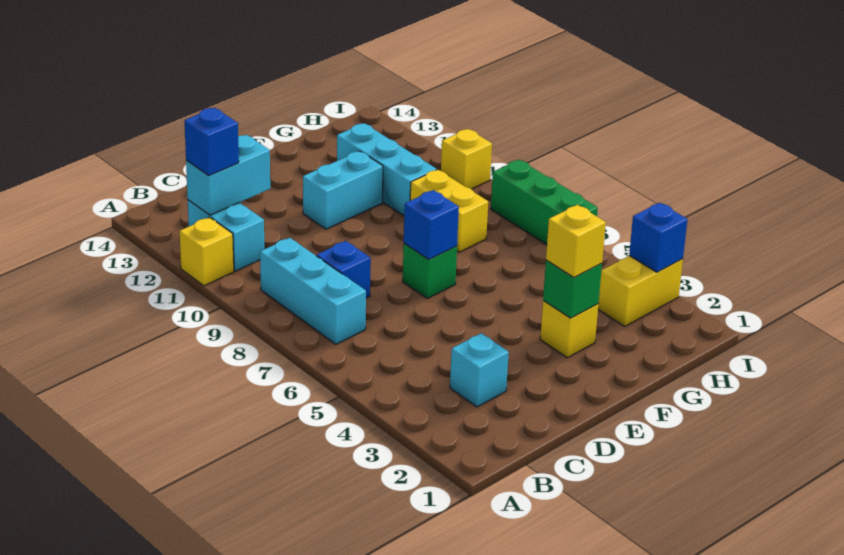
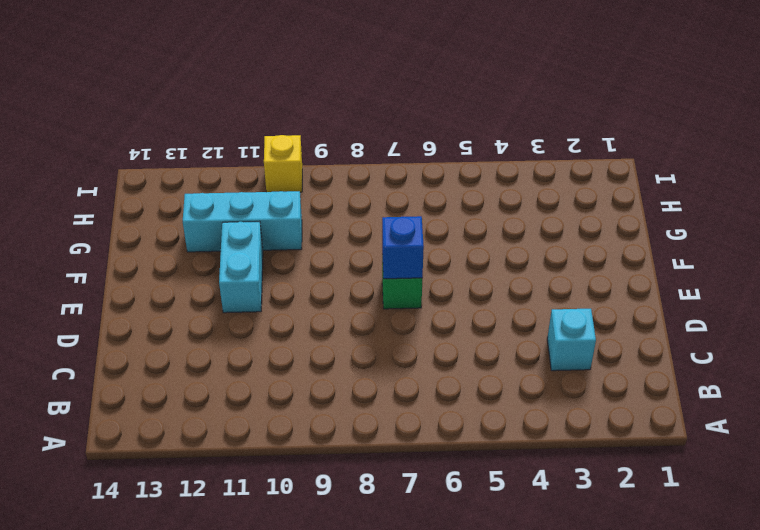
none -> yellow brick A11 level 1
none -> cyan brick B7:B9 level 1
none -> cyan brick B11:B12 level 1

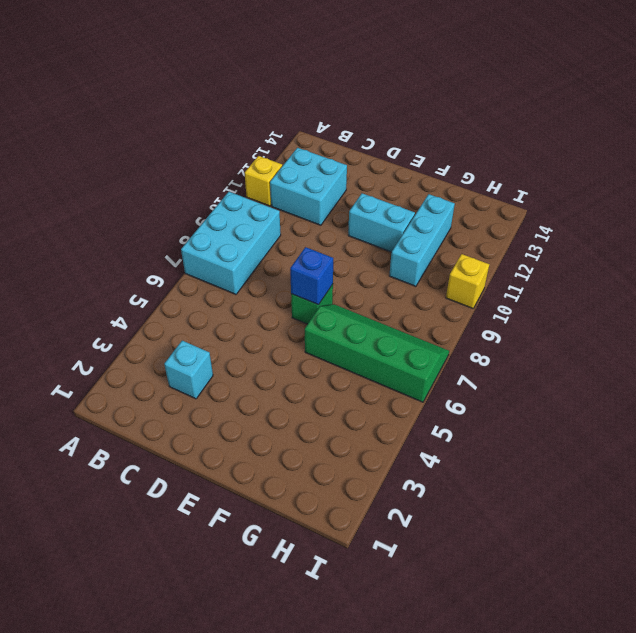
cyan brick A7:B9 level 1 -> cyan brick B7:B9 level 1
cyan brick B11:C12 level 1 -> cyan brick B11:B12 level 1
green slope F6:I7 level 1 top 6 -> green brick I6:I8 level 1
none -> blue brick C8 level 1
none -> yellow brick F3 level 1
none -> yellow brick G8:G9 level 1

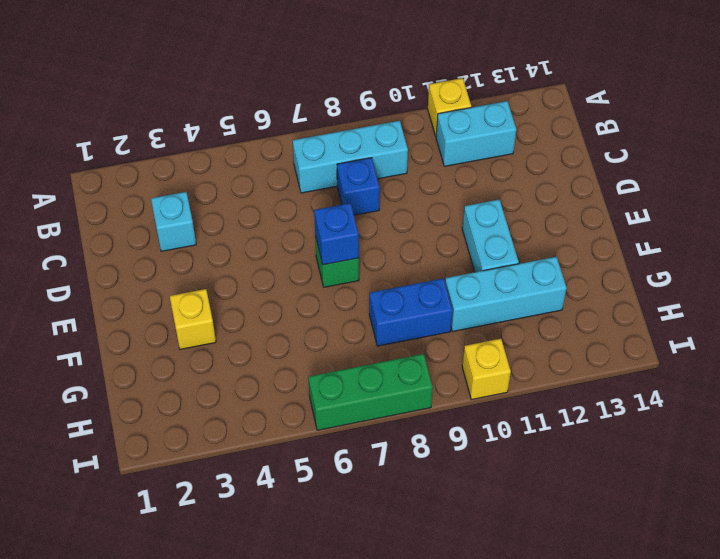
blue brick G8:G9 level 1 -> yellow brick G8:G9 level 1
none -> yellow brick H3:I3 level 1
none -> cyan brick B12:C12 level 2
none -> green brick F3 level 2

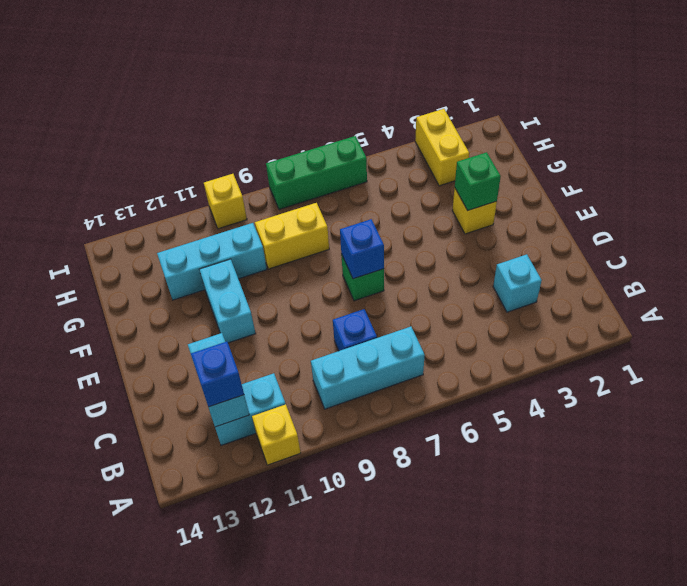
none -> blue brick I3 level 2
none -> yellow brick F3 level 3

